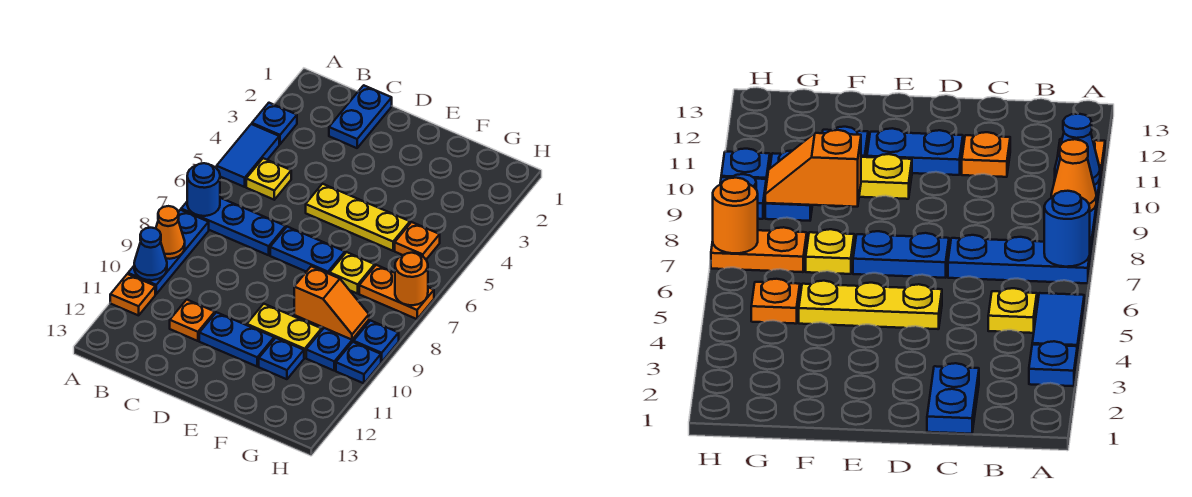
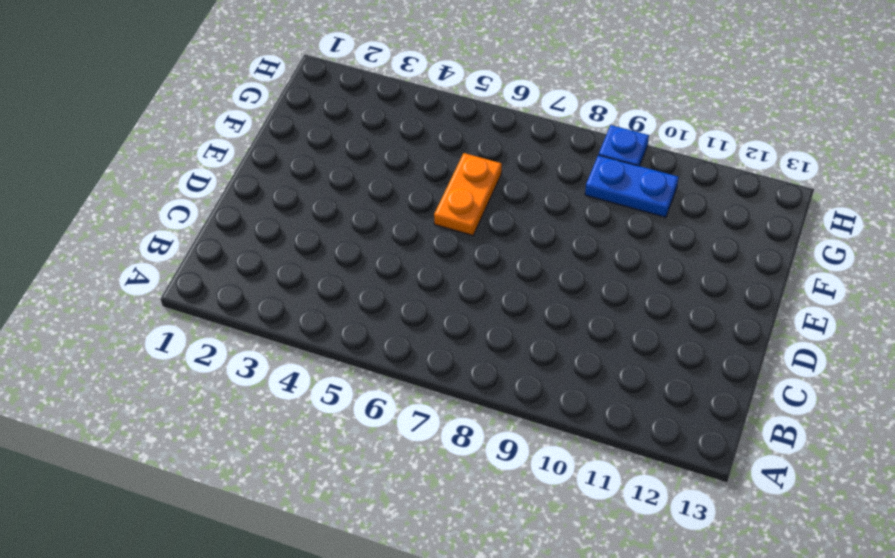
orange plate E6:F6 level 1 -> orange plate G7:H7 level 1
none -> blue plate A3 level 1
none -> blue tile A4:A5 level 1
none -> blue plate A7:C7 level 1

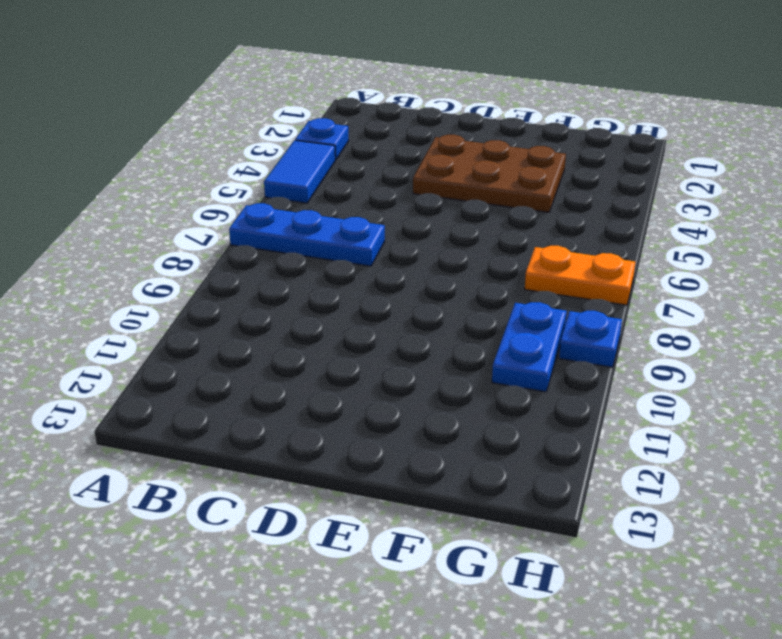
brown plate D3:F4 level 1 -> none
none -> blue plate A8:A10 level 1
none -> orange plate A11 level 1
none -> yellow plate B5 level 1

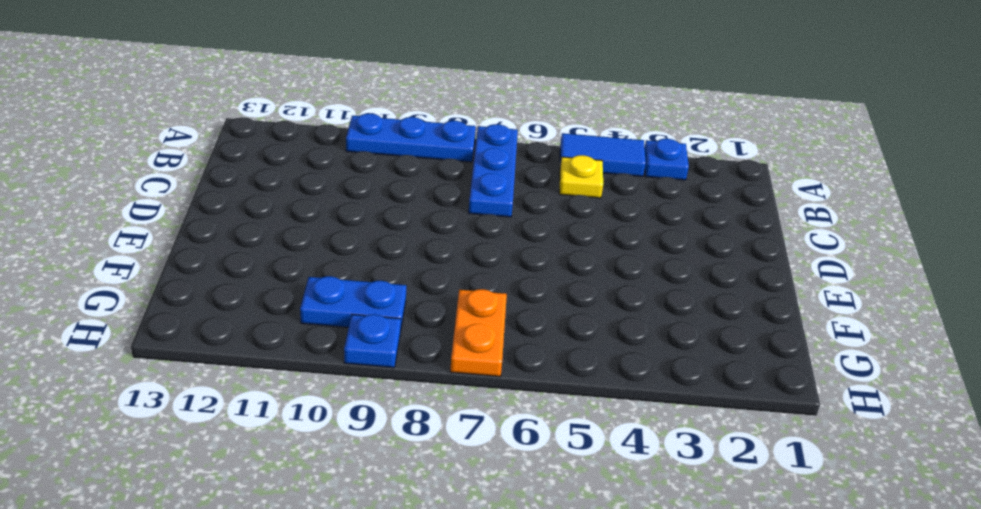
none -> orange plate A11 level 1
none -> blue plate C1:C2 level 1
none -> orange plate C11 level 1

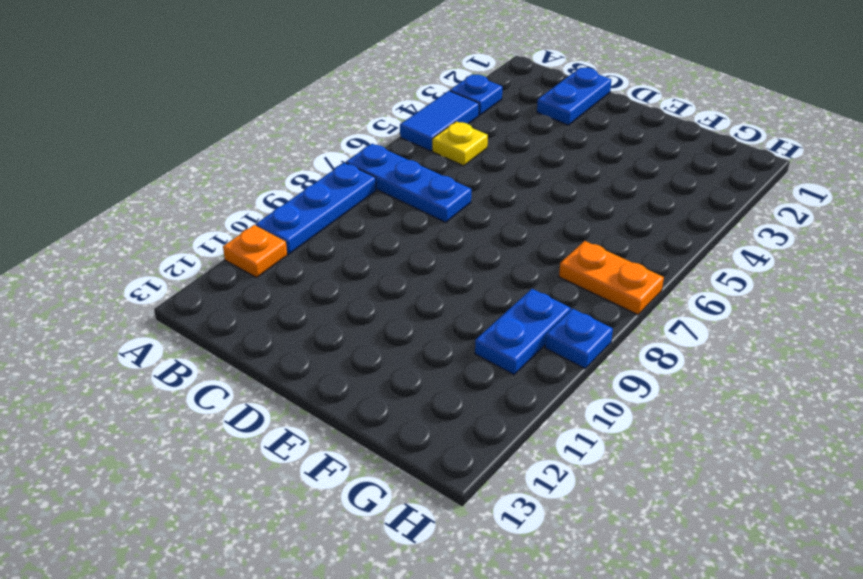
none -> orange plate C11 level 1
none -> yellow plate D5:F5 level 1
none -> blue plate D7:E7 level 1

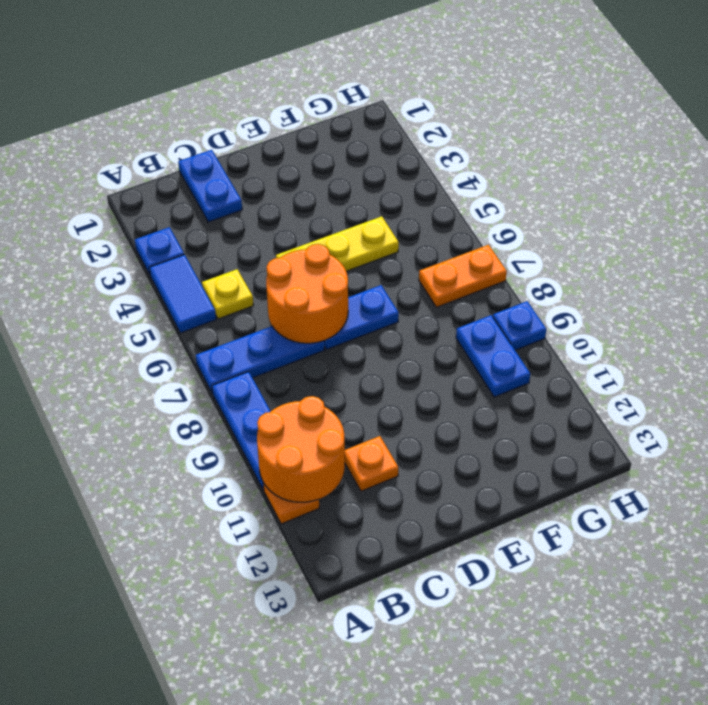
orange round brick A10:B11 level 2 -> blue cone A10 level 2
orange round brick C6:D7 level 2 -> none
none -> blue plate D11:E11 level 1
none -> yellow plate E10:F10 level 1
none -> yellow plate F7 level 1

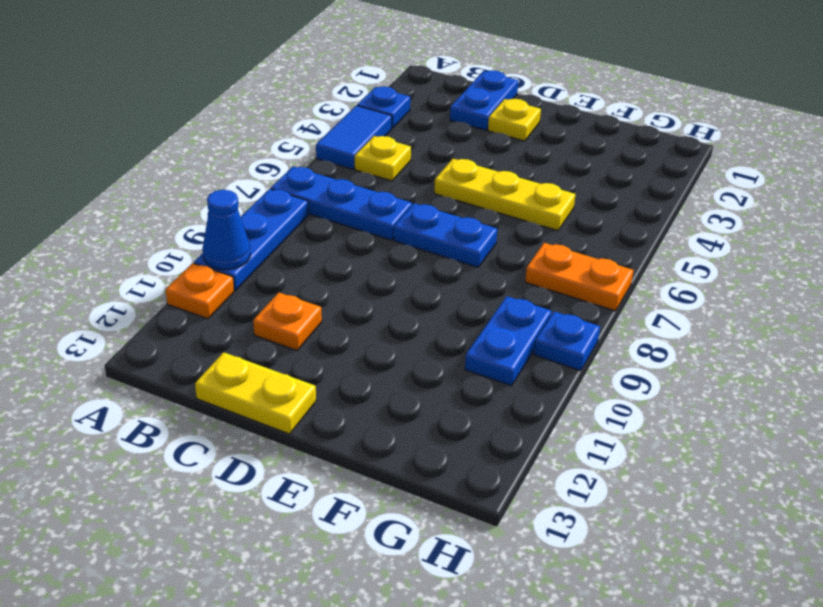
yellow plate C13:D13 level 1 -> yellow plate E10:F10 level 1
yellow plate D2 level 1 -> yellow plate F7 level 1
none -> blue plate D11:E11 level 1
none -> blue plate F11 level 1
none -> orange plate G5 level 1

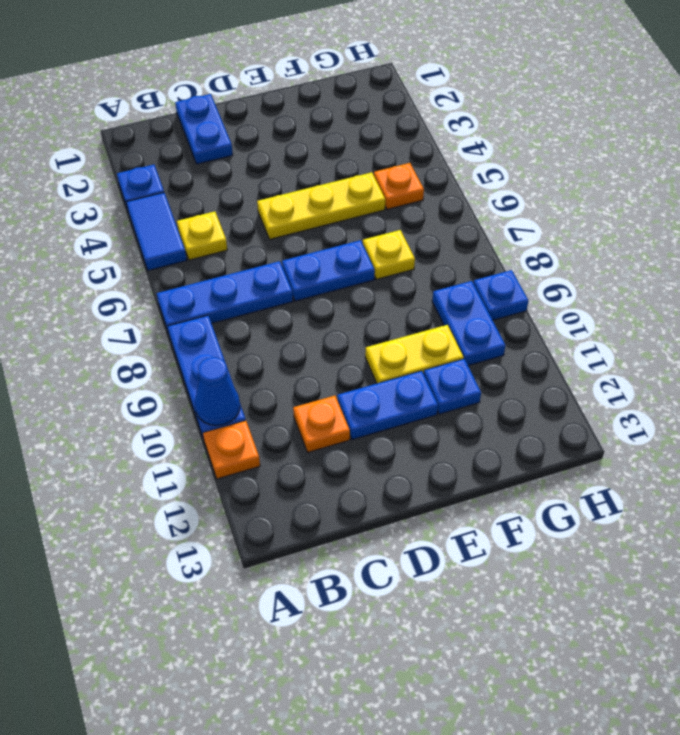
none -> orange plate G7:H7 level 1
none -> blue plate H10 level 1
none -> blue round brick A7 level 2

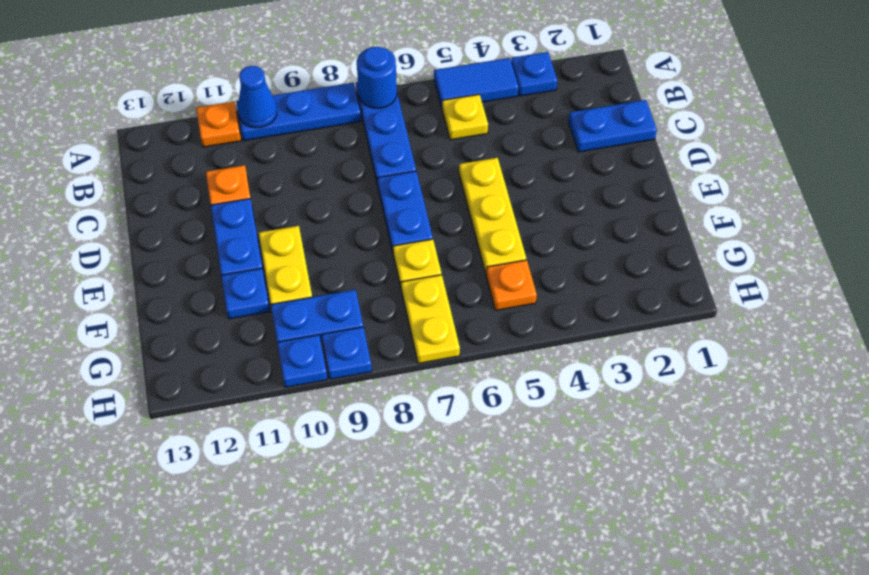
yellow plate G7:H7 level 1 -> orange plate G7:H7 level 1
none -> orange cone A9 level 2
none -> orange slope F9:G9 level 2 top F
none -> orange round brick H7 level 2

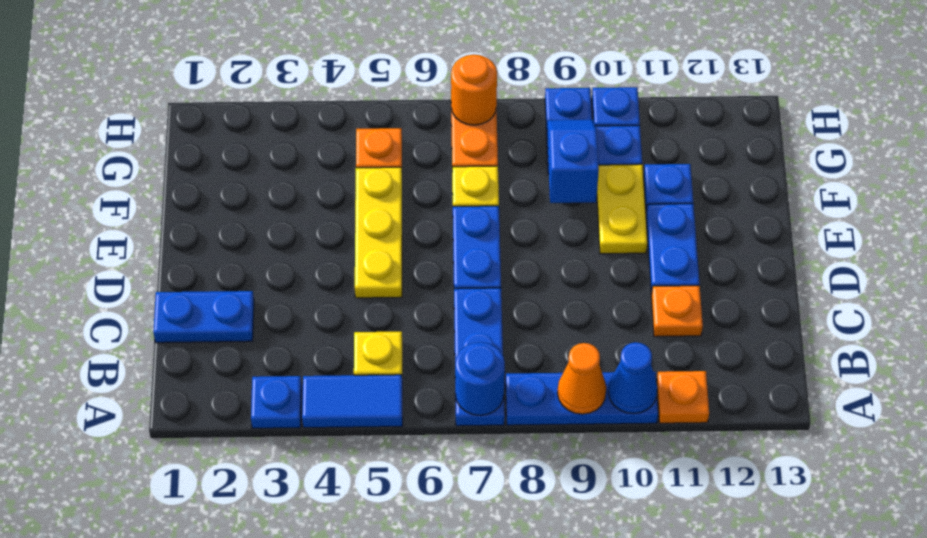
blue slope F9:G9 level 2 top F -> orange slope F9:G9 level 2 top F

